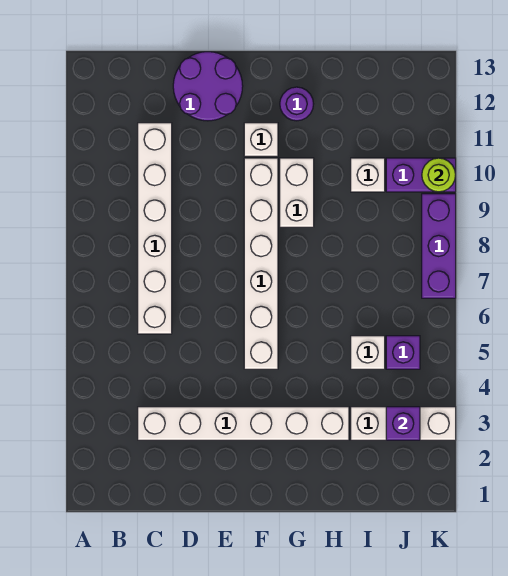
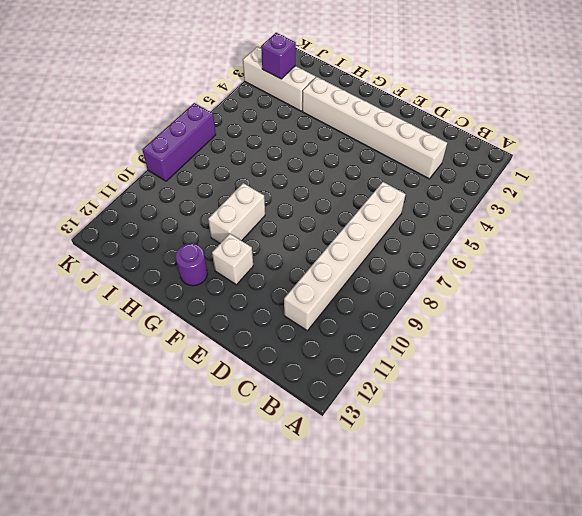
none -> purple round brick D12:E13 level 1
none -> white brick F5:F10 level 1
none -> white brick I5 level 1

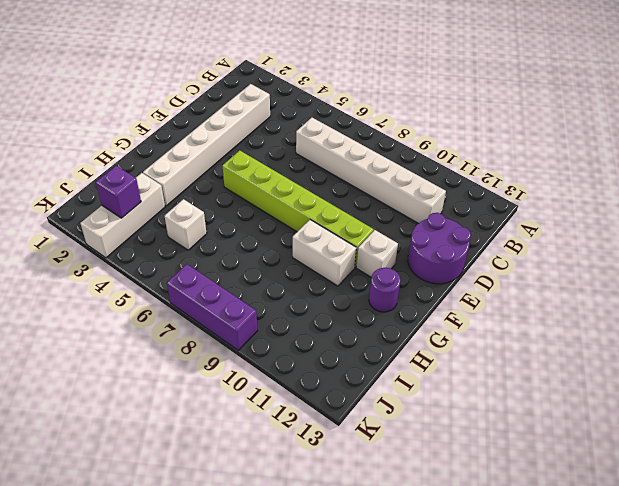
lime brick F5:F10 level 1 -> white brick F5:F10 level 1
none -> white brick I10 level 1
none -> purple brick J5 level 1
none -> purple brick J10:K10 level 1

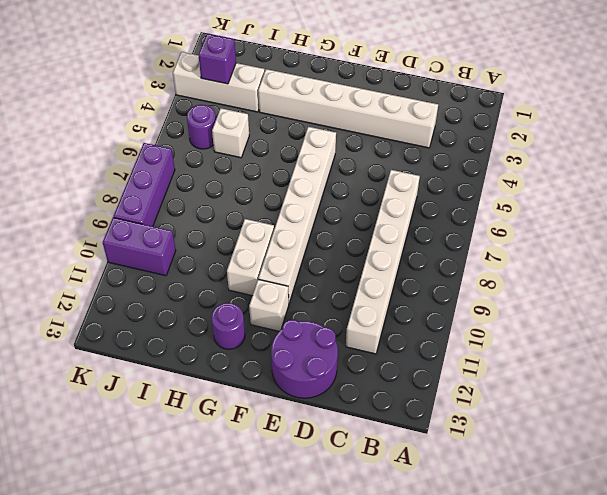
purple round brick J5 level 1 -> purple brick J5 level 1
none -> white brick I10 level 1
none -> lime round brick K10 level 2

